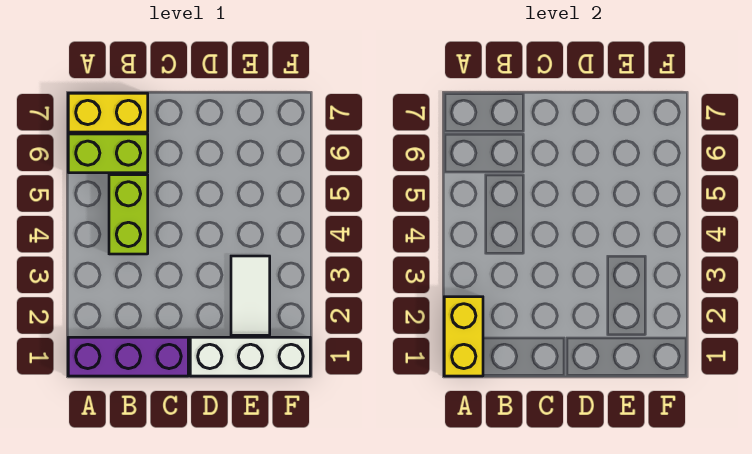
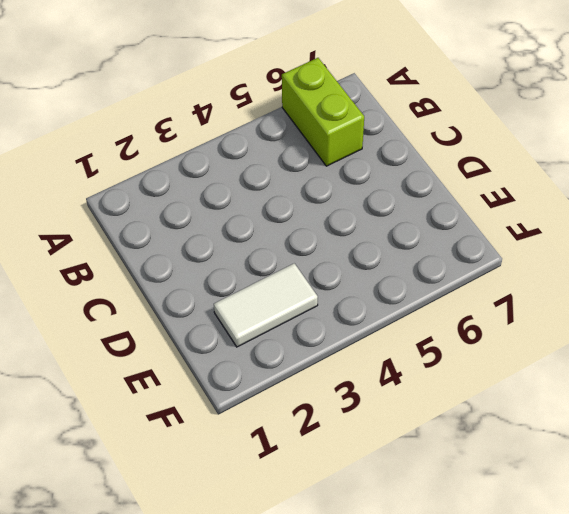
none -> purple brick A1:C1 level 1
none -> yellow brick A7:B7 level 1

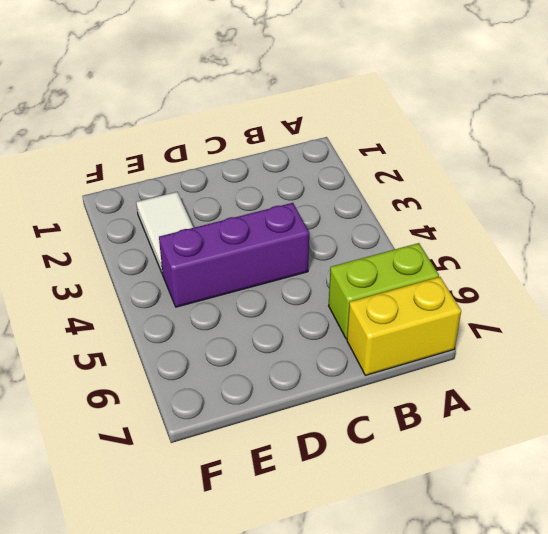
purple brick C4:E4 level 1 -> purple brick A1:C1 level 1
none -> lime brick B4:B5 level 1
none -> white brick D1:F1 level 1

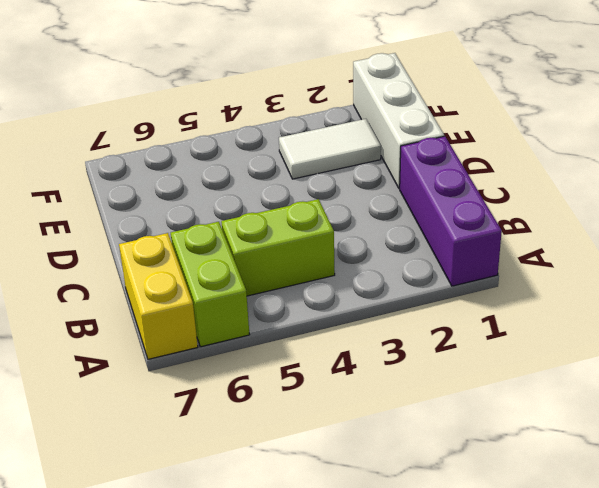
none -> yellow brick A1:A2 level 2

